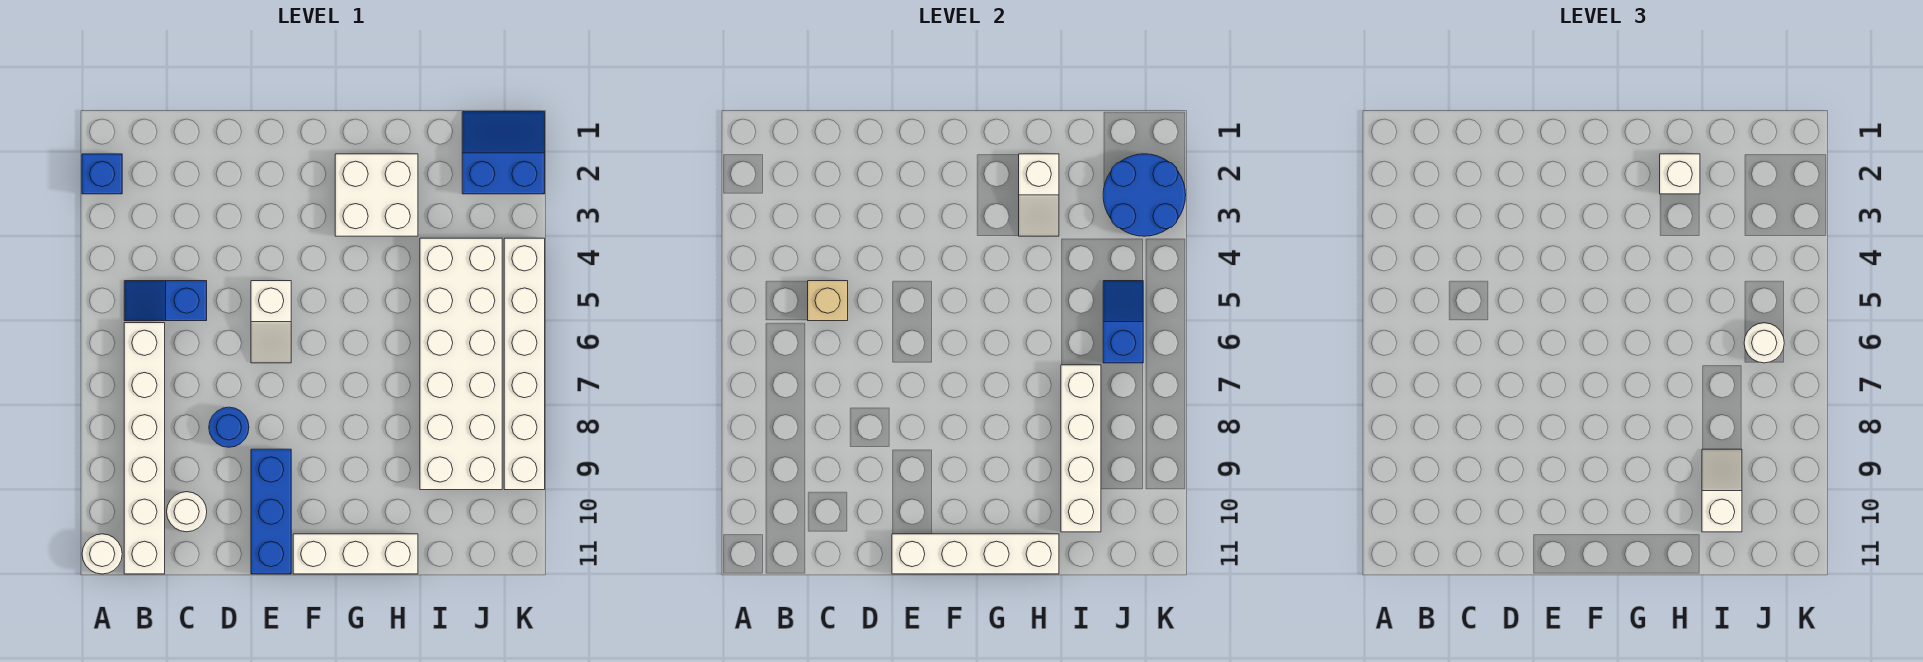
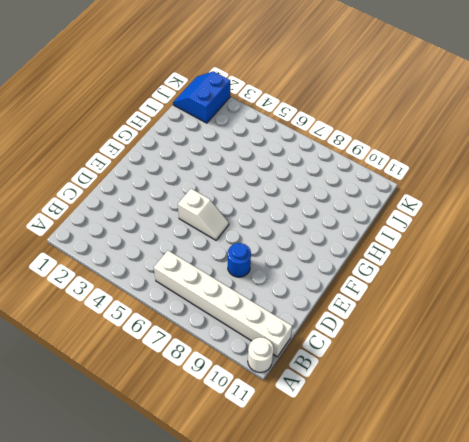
none -> blue brick A2 level 1
none -> blue slope B5:C5 level 1 top C
none -> white round brick C10 level 1

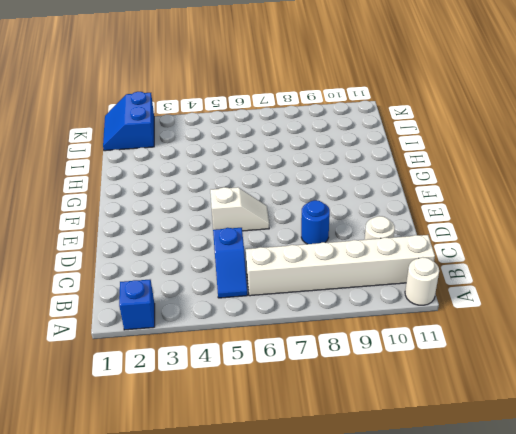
none -> blue brick E9:E11 level 1
none -> white brick F11:H11 level 1
none -> white brick G2:H3 level 1

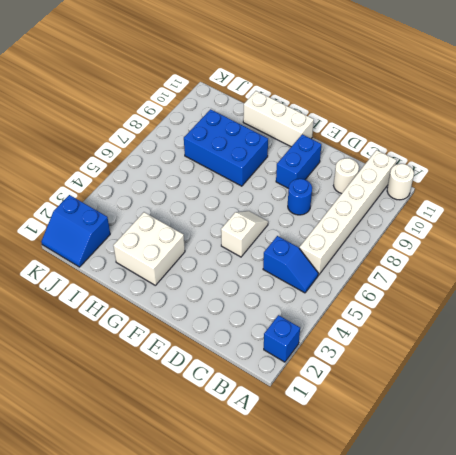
blue brick E9:E10 level 1 -> blue brick E9:E11 level 1
blue brick G8:I9 level 1 -> white brick I4:J9 level 1
none -> white brick K4:K9 level 1
none -> tan brick C5 level 2
none -> white brick E11:H11 level 2

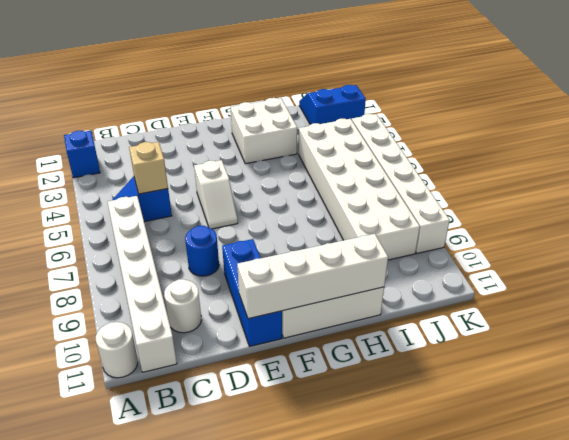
none -> white slope H2:H3 level 2 top 2
none -> white brick I7:I10 level 2
none -> blue round brick J2:K3 level 2

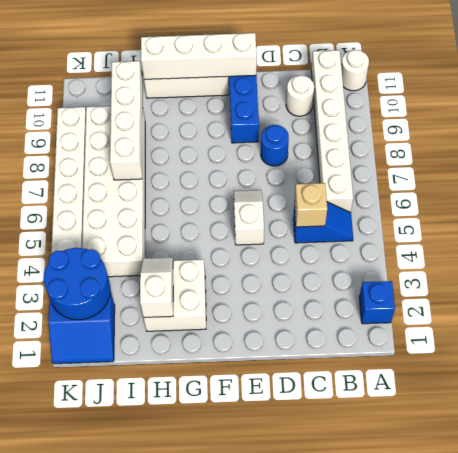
none -> blue slope J5:J6 level 2 top 6
none -> white brick H2 level 3
none -> white slope I9:I10 level 3 top 10

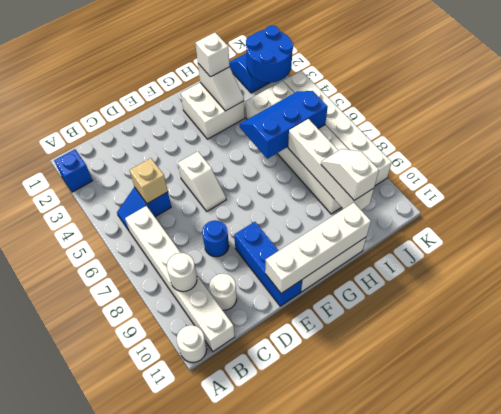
white round brick B9 level 2 -> white round brick J6 level 3
blue slope H5:J6 level 2 top 6 -> blue slope J5:J6 level 2 top 6

